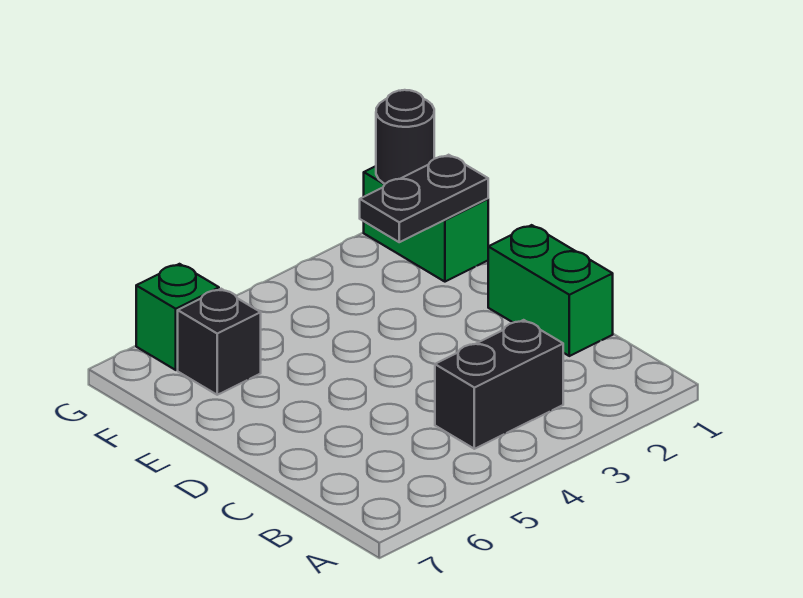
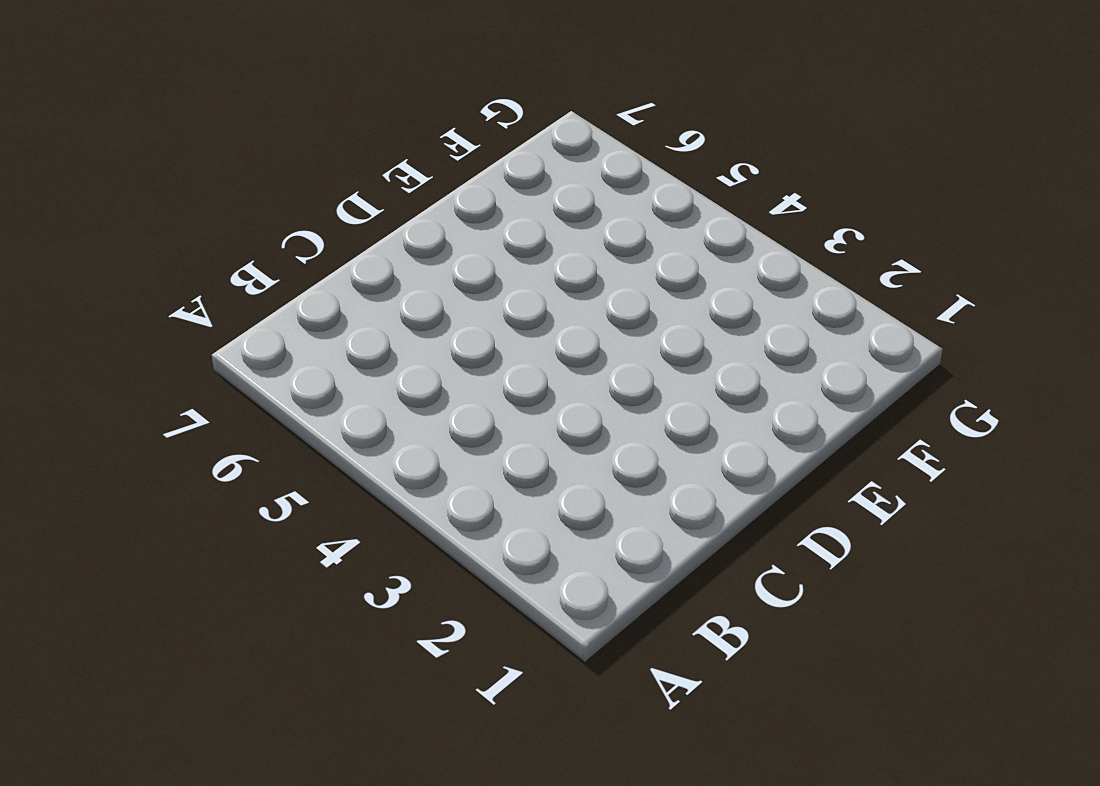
none -> black brick B3:B4 level 1
none -> green brick C1:D1 level 1

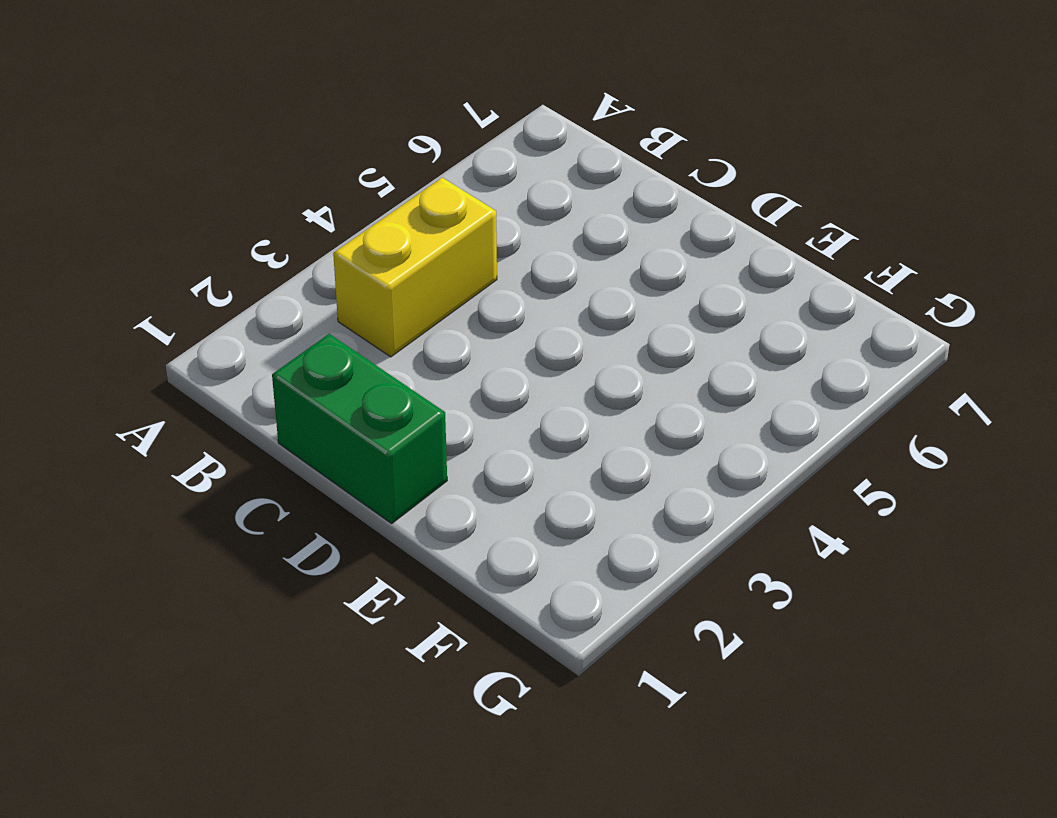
yellow brick B3:B4 level 1 -> black brick B3:B4 level 1
none -> green brick F1:G1 level 1
none -> black brick F6 level 1

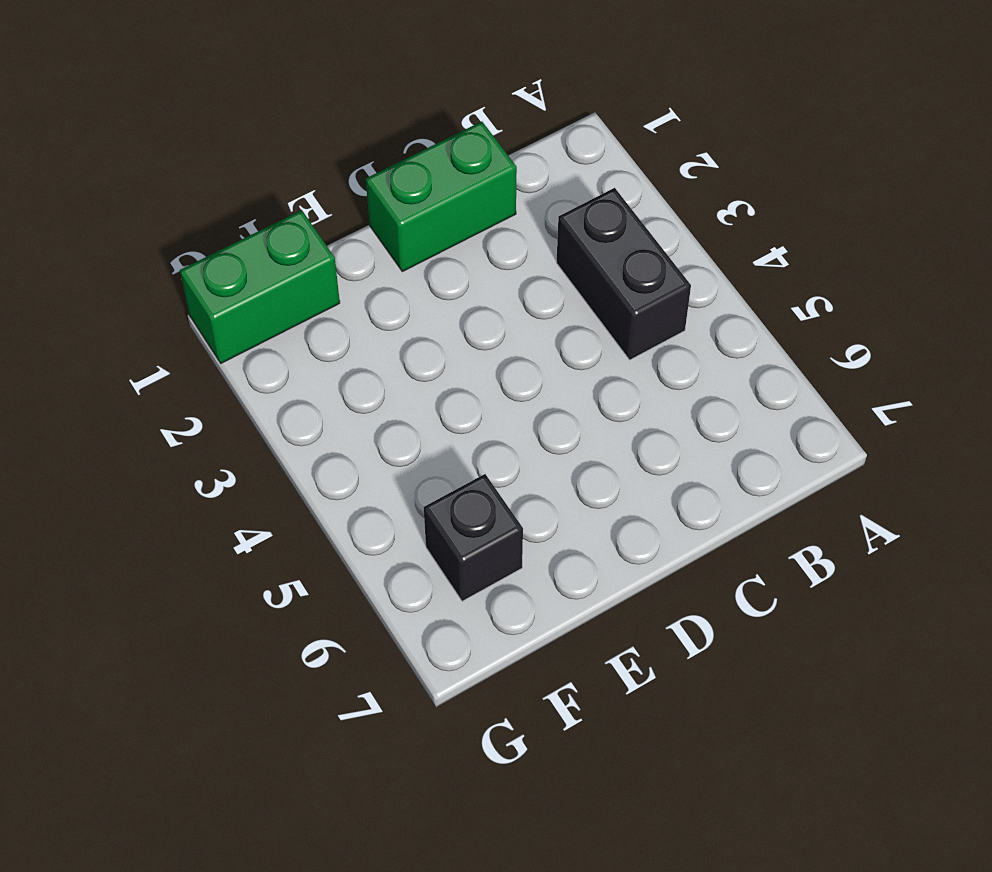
none -> green brick G6 level 1
none -> black plate F1:F2 level 2

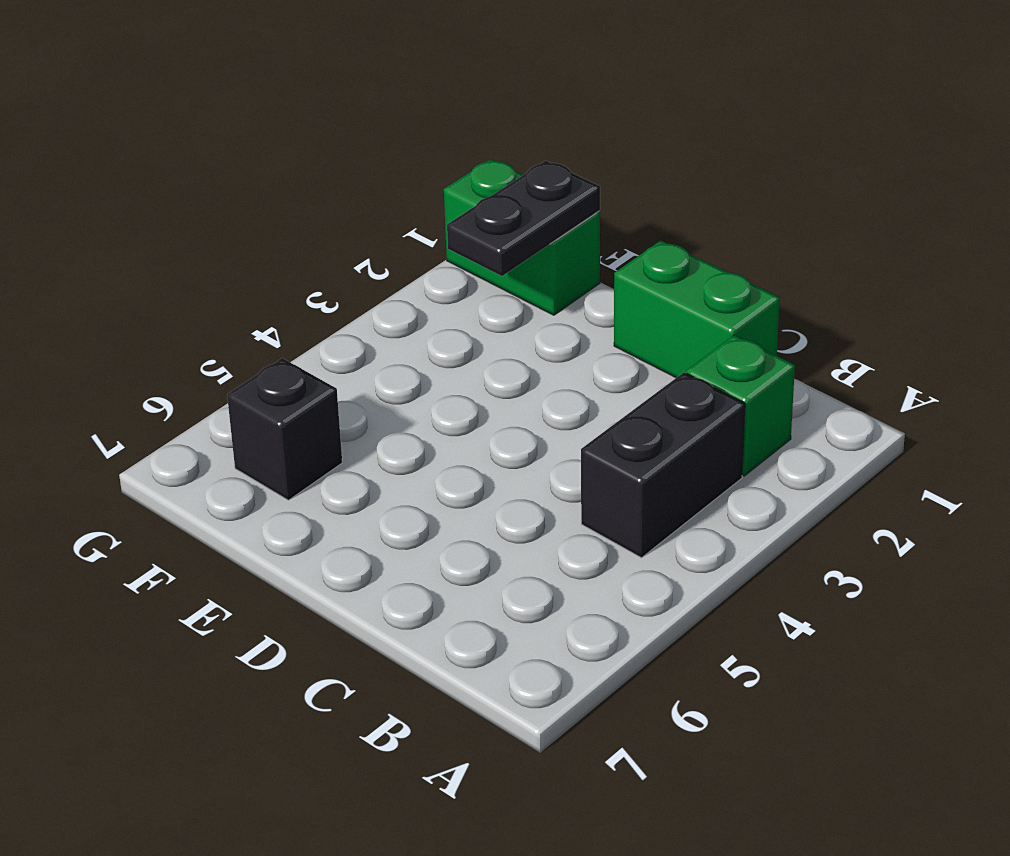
green brick B2 level 1 -> green brick G6 level 1
none -> black round brick G1 level 2

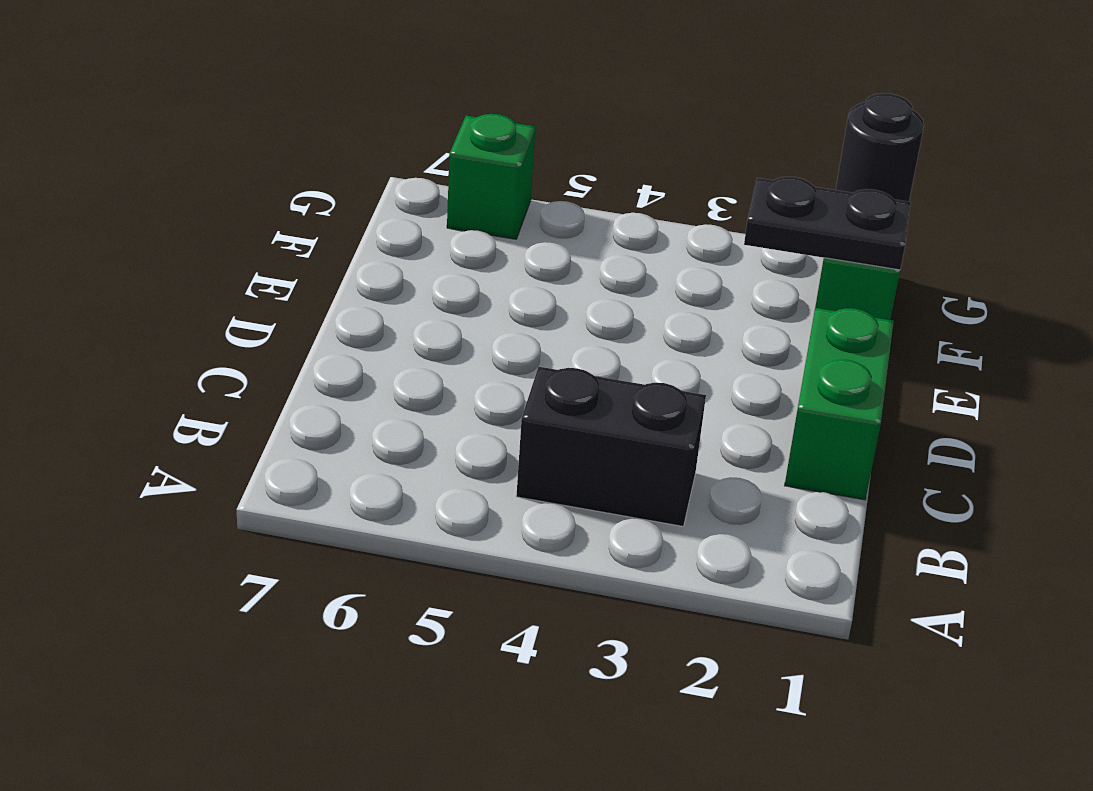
none -> black brick F6 level 1

